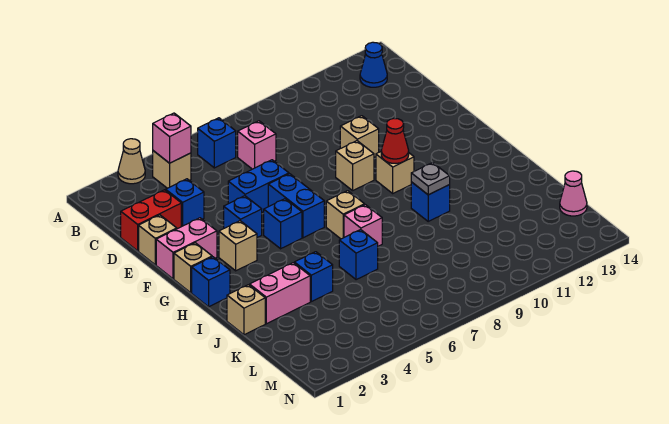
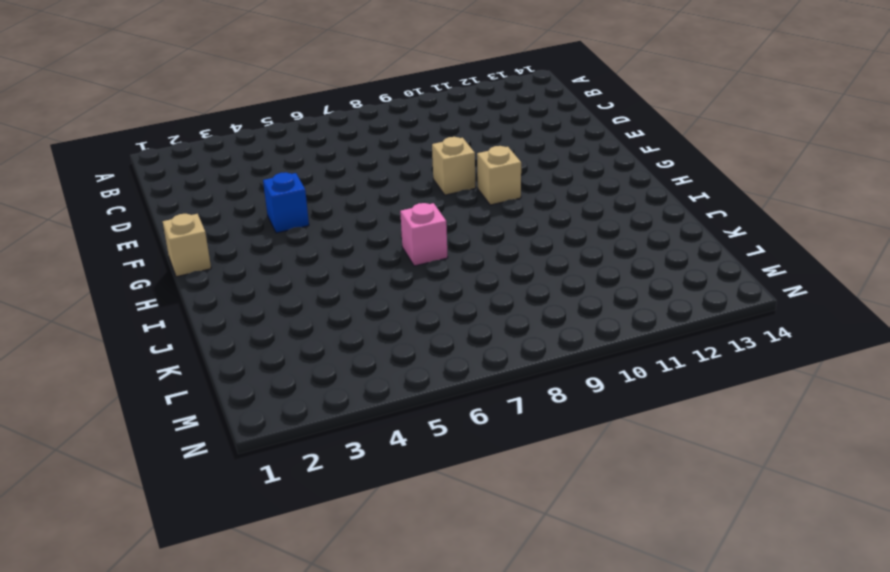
none -> tan cone A3 level 1
none -> tan brick B4 level 1
none -> blue brick B6 level 1
none -> blue cone B13 level 1

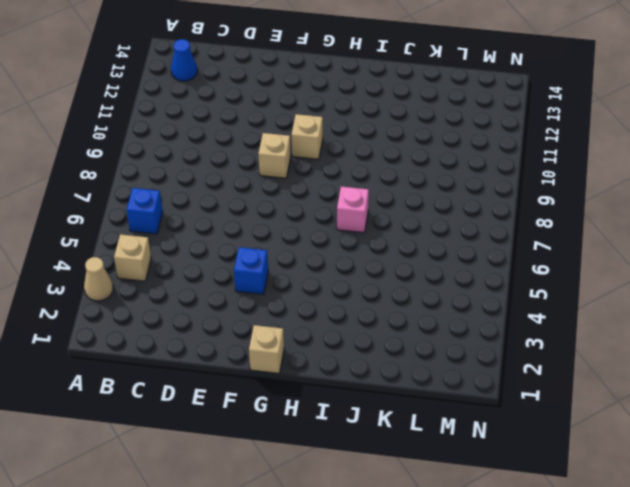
none -> pink brick C7 level 1
none -> red brick D1:D2 level 1
none -> blue brick D3 level 1
none -> tan brick E1 level 1

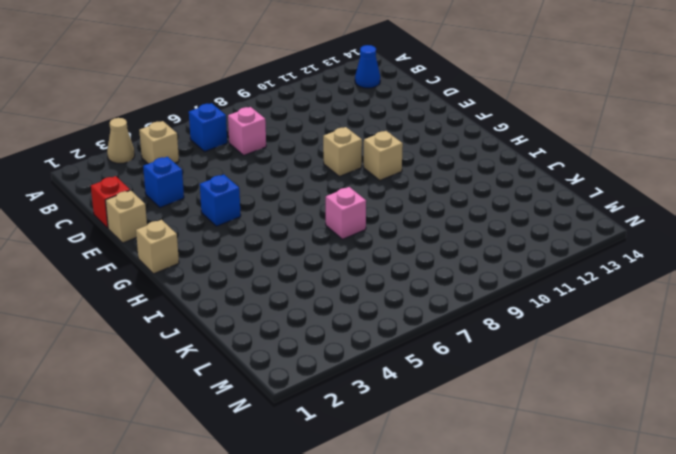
red brick D1 level 1 -> red brick D1:D2 level 1
none -> blue brick E5:E6 level 1
none -> tan brick E10 level 1
none -> pink brick F1:F2 level 1
none -> blue brick F6:G6 level 1

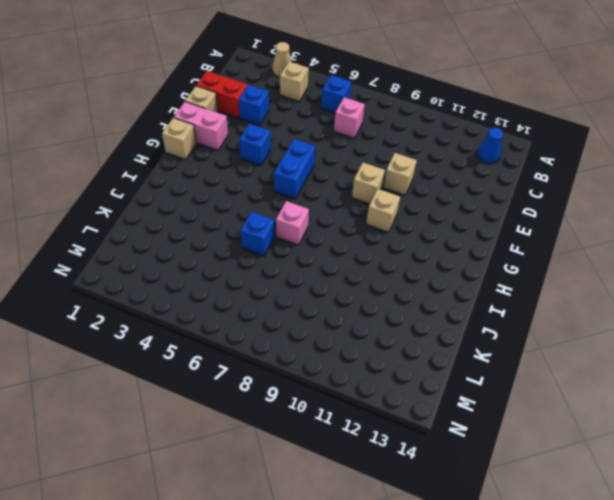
none -> blue brick E5:E6 level 1
none -> tan brick G3 level 1
none -> blue brick G5 level 1
none -> blue brick H1 level 1

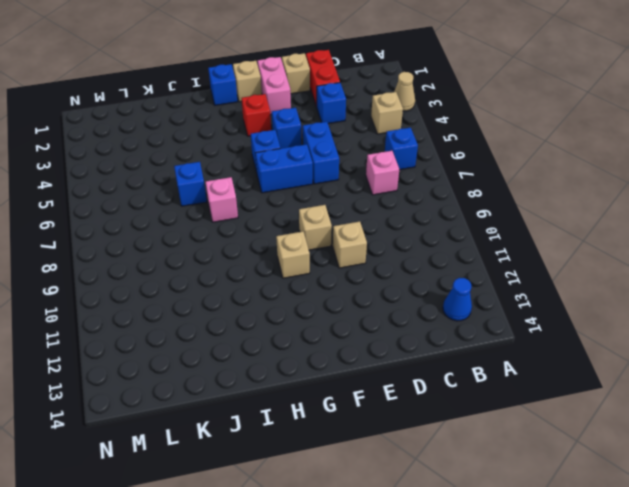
red brick G3 level 1 -> tan brick G3 level 1
none -> tan brick H7 level 1
none -> blue brick I10 level 1
none -> tan brick J1 level 1
none -> pink brick J2:J3 level 1

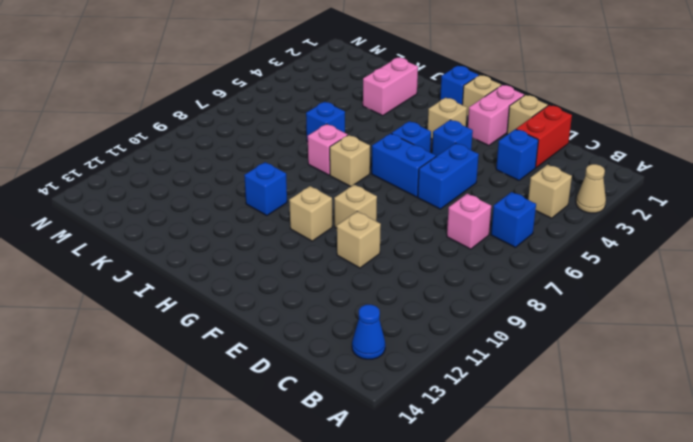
none -> tan brick J1 level 1
none -> blue brick J4 level 1
none -> pink cone L14 level 1
none -> pink brick B4 level 2

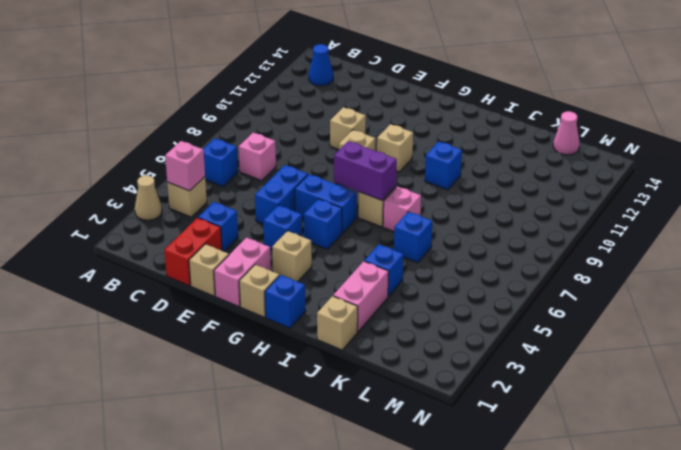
purple brick G7:H7 level 2 -> none
none -> red cone G10 level 2
none -> grey plate I10 level 2

